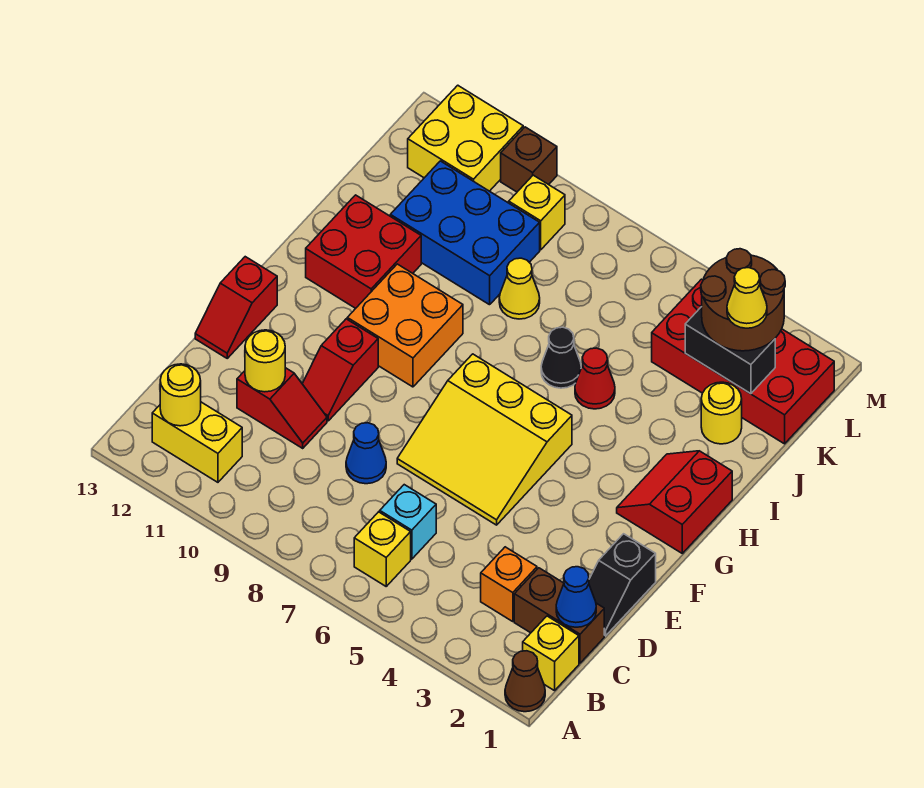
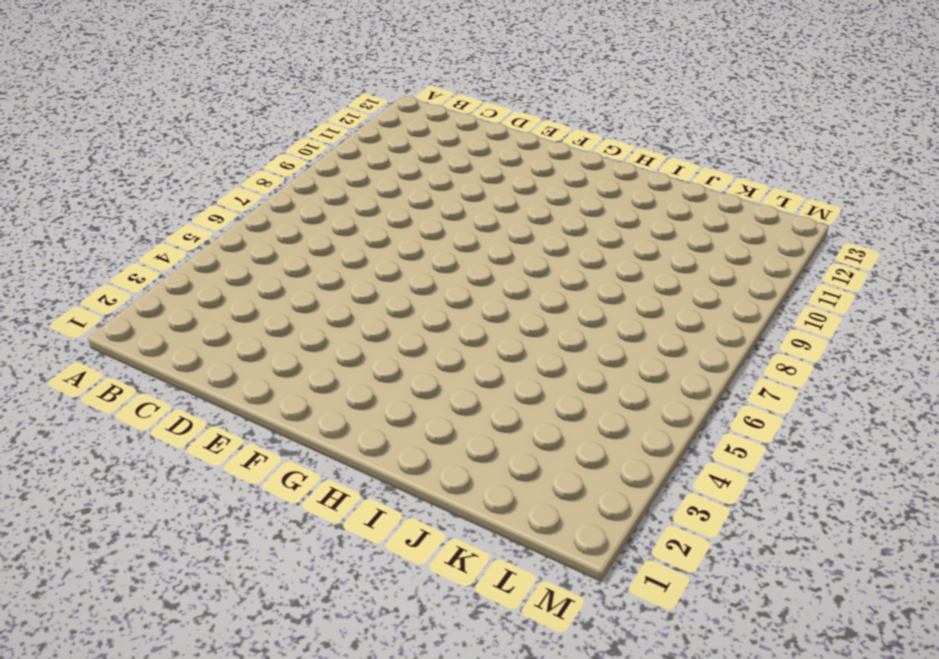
none -> brown cone A1 level 1
none -> yellow brick B1 level 1
none -> yellow brick B6 level 1
none -> yellow brick B11:B12 level 1

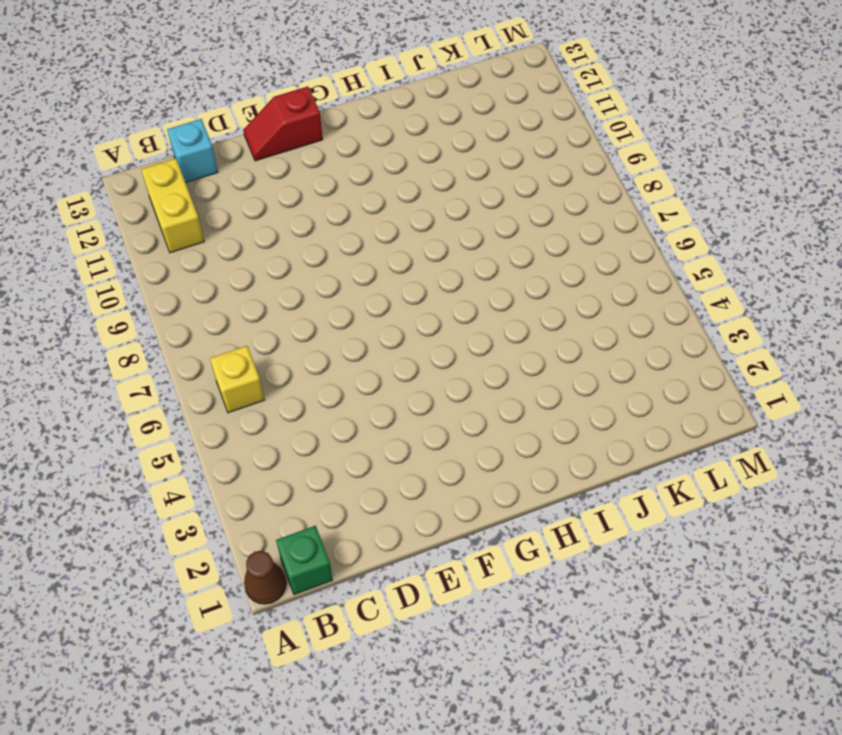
green brick B1 level 1 -> yellow brick B1 level 1
cyan brick C13 level 1 -> cyan brick C6 level 1
none -> brown brick C1:C2 level 1
none -> orange brick C3 level 1
none -> black slope D1:E1 level 1 top E
none -> blue cone D8 level 1

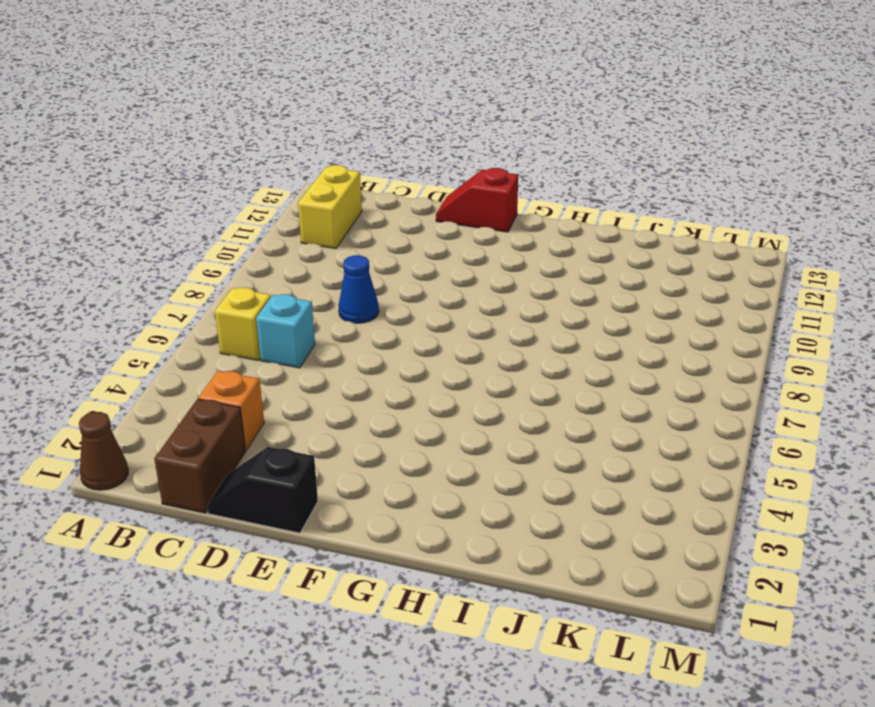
none -> yellow brick B1 level 1
none -> red slope D10:D11 level 1 top 11
none -> yellow slope E5:G7 level 1 top G
none -> red slope E10:F10 level 1 top F

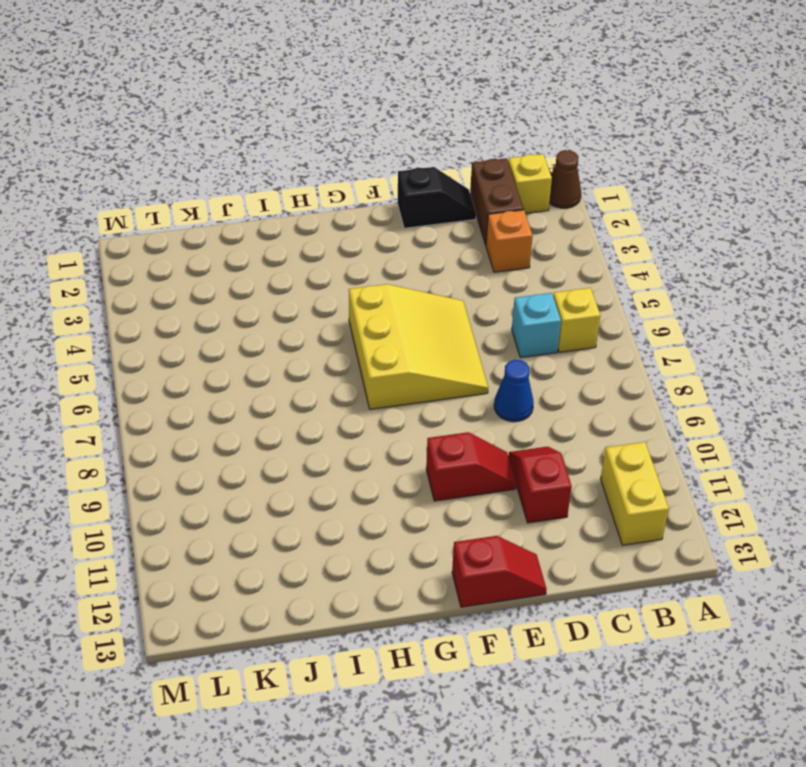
none -> red slope G1:H2 level 1 top 1
none -> orange brick G9:H10 level 1
none -> red brick H11:I12 level 1
none -> red cone I5 level 1

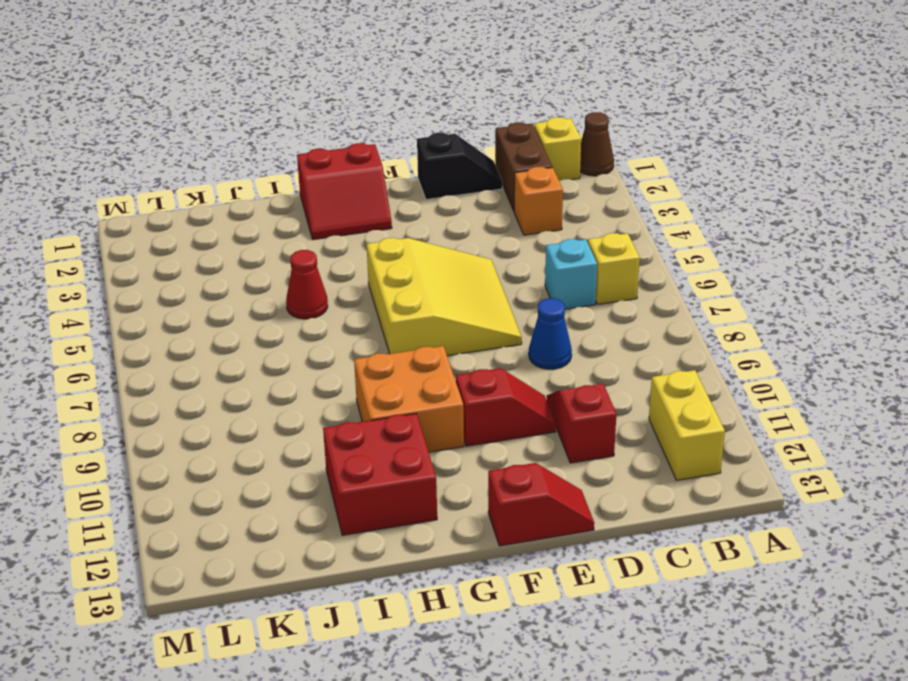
none -> black cone I6 level 1
none -> yellow round brick J2 level 1
none -> yellow cone J8 level 1
none -> blue brick J9:K11 level 1

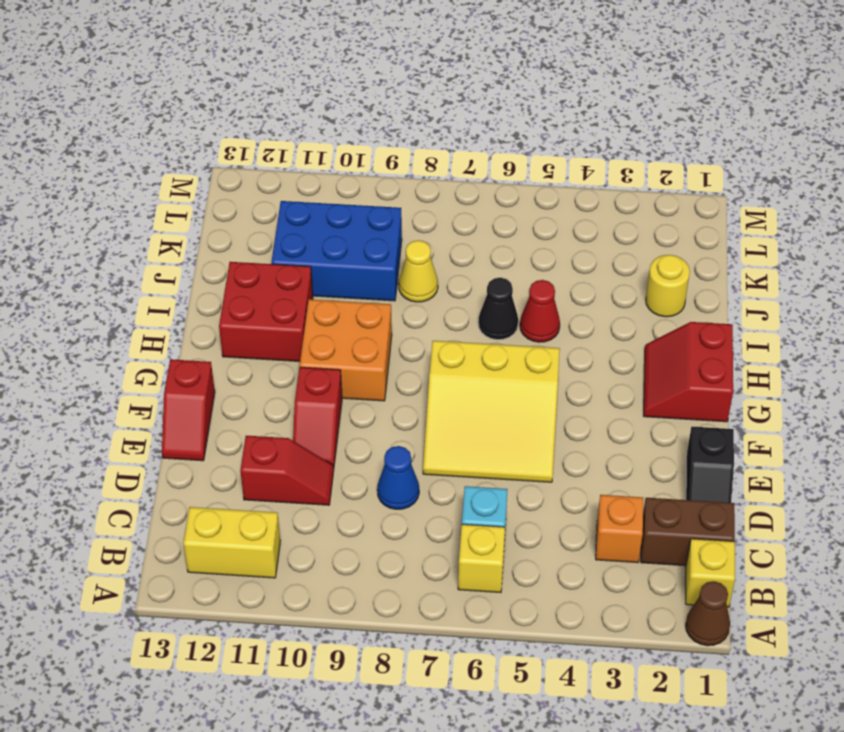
none -> red brick K1:L4 level 1
none -> yellow brick L9 level 1
none -> yellow brick L11:M12 level 1
none -> brown brick M10 level 1

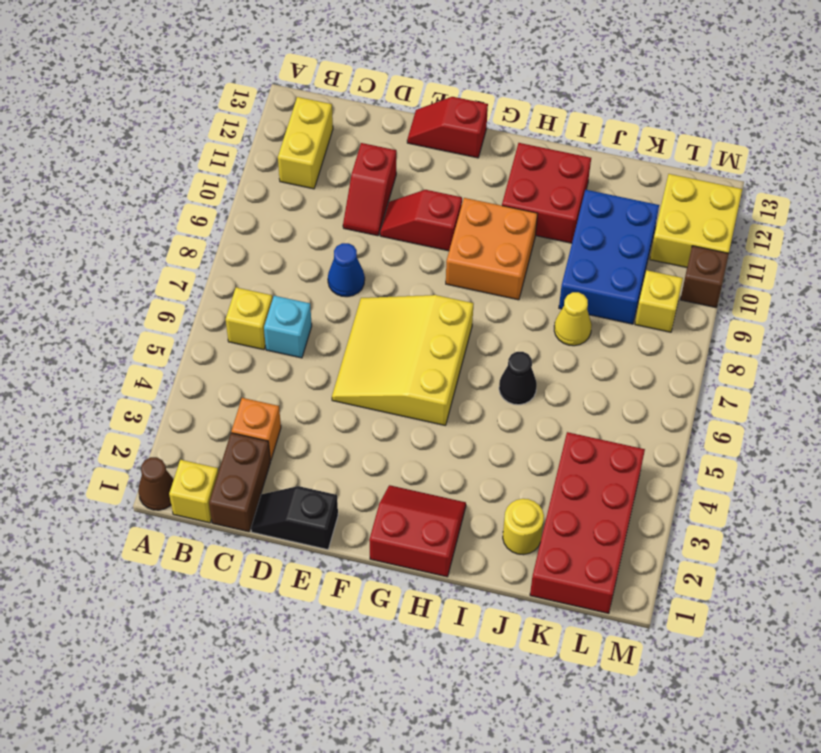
none -> red cone I5 level 1
none -> yellow round brick B12 level 2
none -> blue cone C1 level 2
none -> yellow round brick D11 level 2

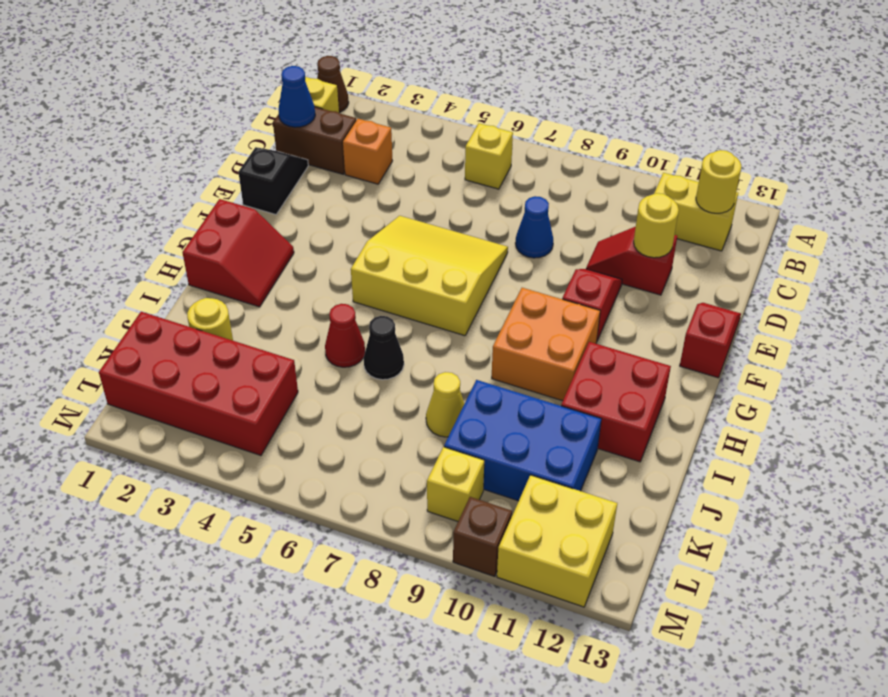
none -> cyan brick C6 level 1
none -> black brick K2:K3 level 2
none -> brown round brick K2:L3 level 3
none -> yellow cone K2 level 4

